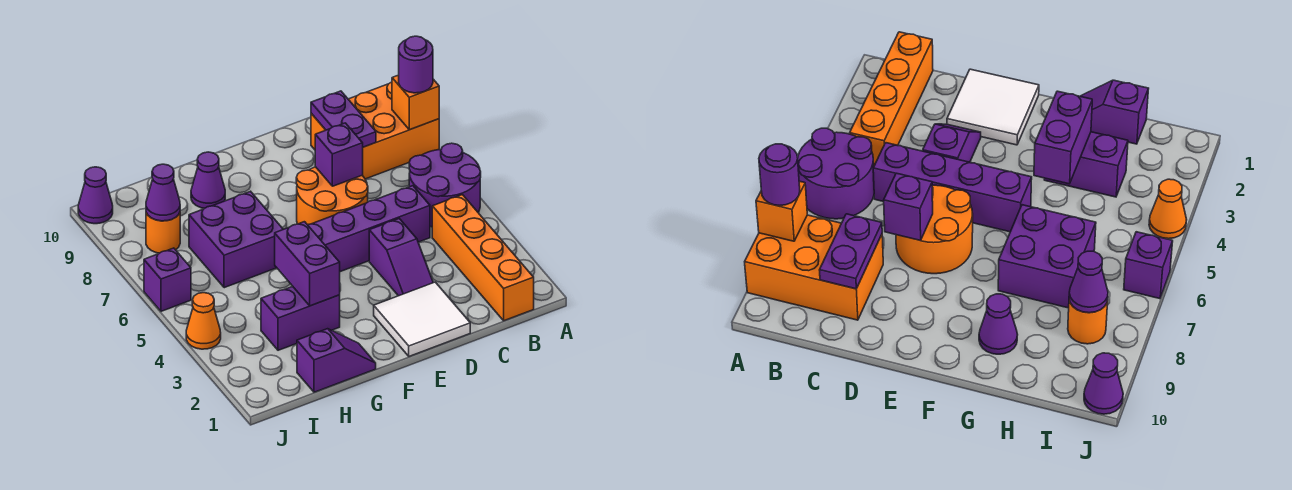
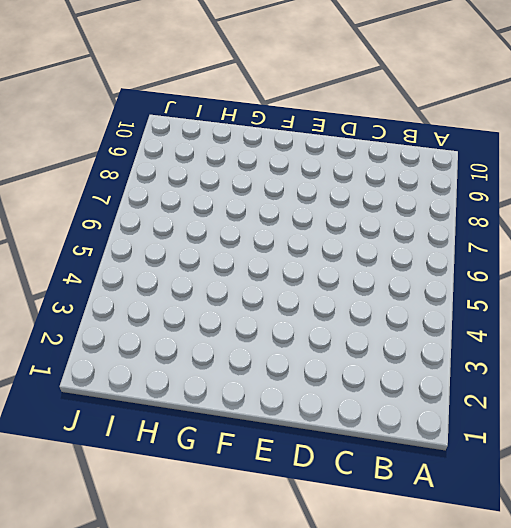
none -> purple round brick A5:B6 level 1
none -> orange brick A8:C9 level 1
none -> orange brick B1:B4 level 1

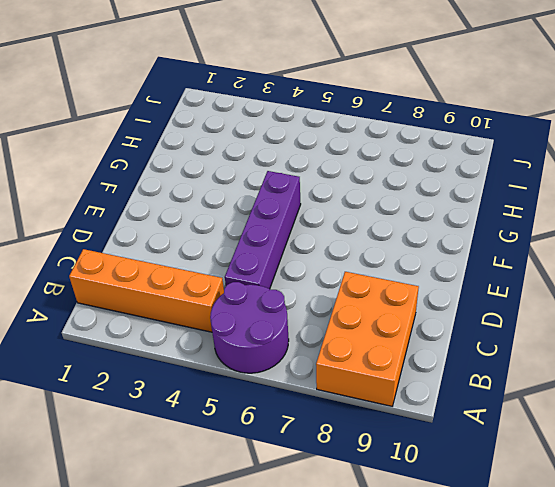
none -> white tile D1:E2 level 1
none -> purple slope D3:D4 level 1 top 4
none -> orange round brick D6:E7 level 1

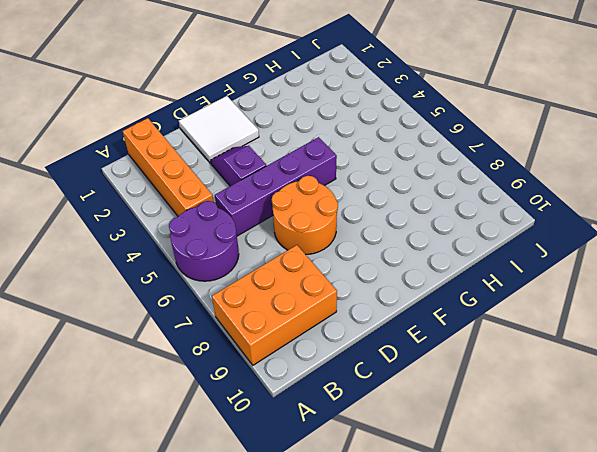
none -> purple slope G1:H1 level 1 top H
none -> purple brick G3:H3 level 1
none -> purple brick G6:H7 level 1

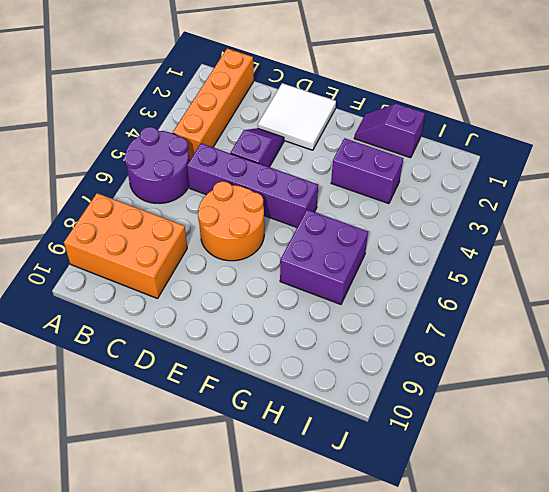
none -> purple cone G9 level 1
none -> orange round brick I8 level 1
none -> orange cone J4 level 1

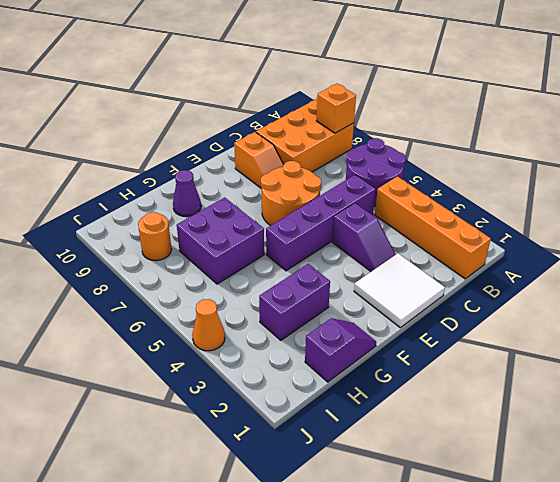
orange slope D8:D9 level 1 top 9 -> none
none -> purple brick J6 level 1
none -> purple cone J10 level 1
none -> purple plate C8:C9 level 2

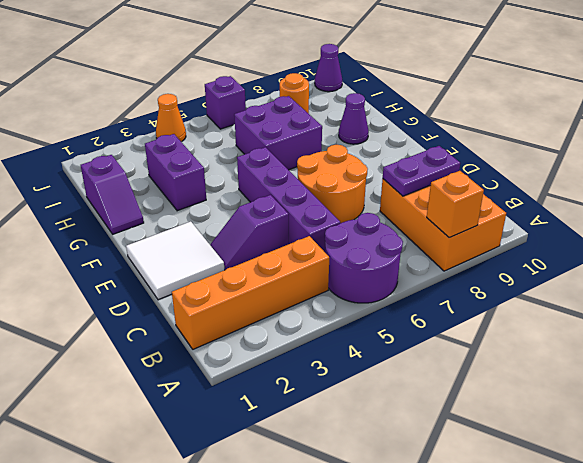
none -> purple brick D7 level 2
none -> purple brick G3:G4 level 2
none -> purple cone I8 level 2

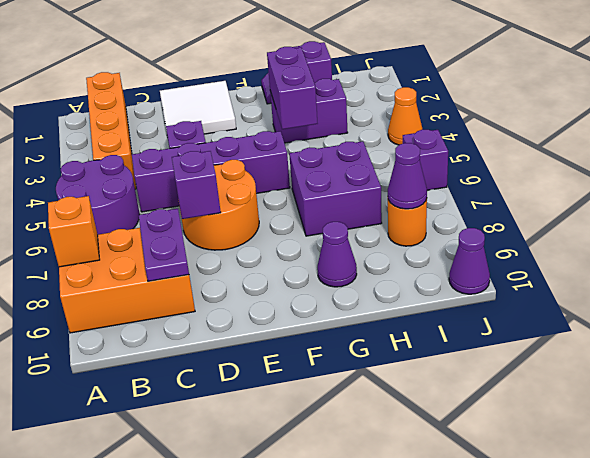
none -> purple round brick A8 level 3

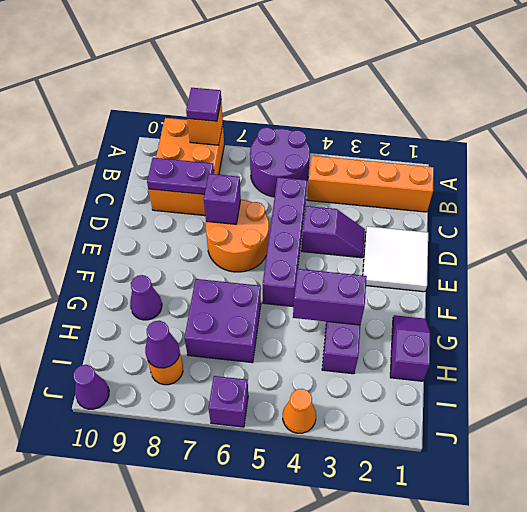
purple tile A8 level 3 -> purple round brick A8 level 3

